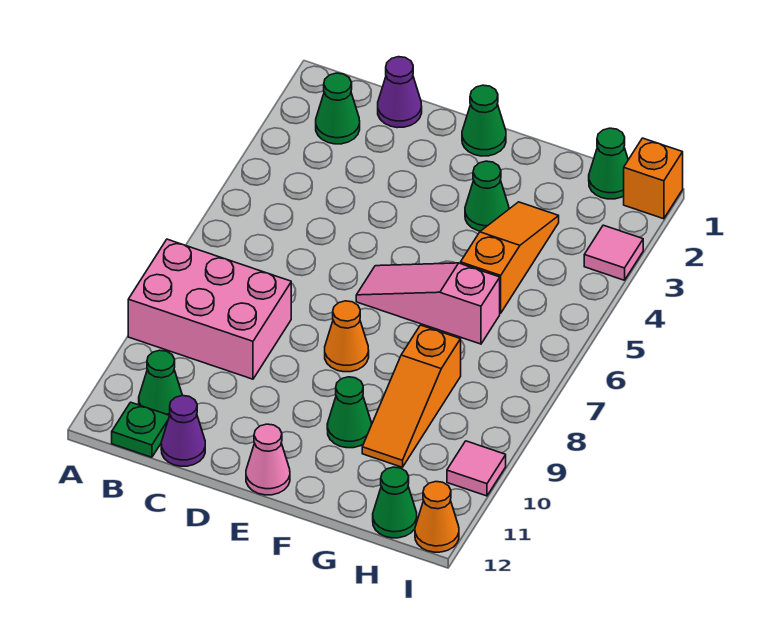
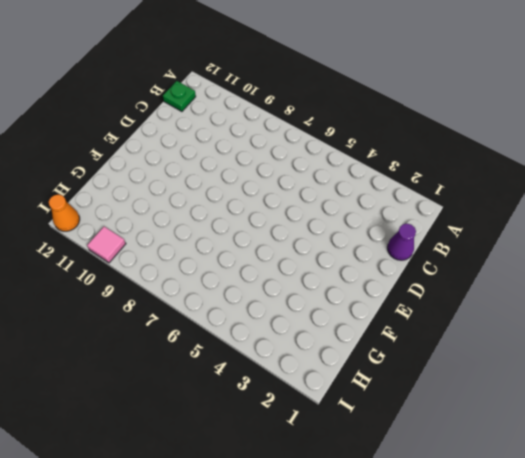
none -> pink brick A8:C9 level 1
none -> green cone B2 level 1
none -> green cone B11 level 1

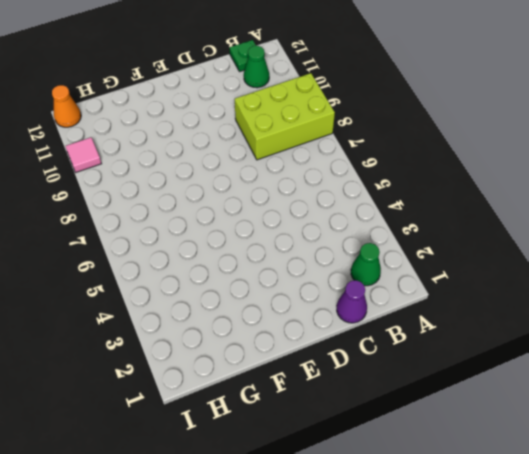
lime brick A8:C9 level 1 -> pink brick A8:C9 level 1
none -> purple cone C12 level 1
none -> green cone E1 level 1
none -> pink slope E6:G6 level 1 top G

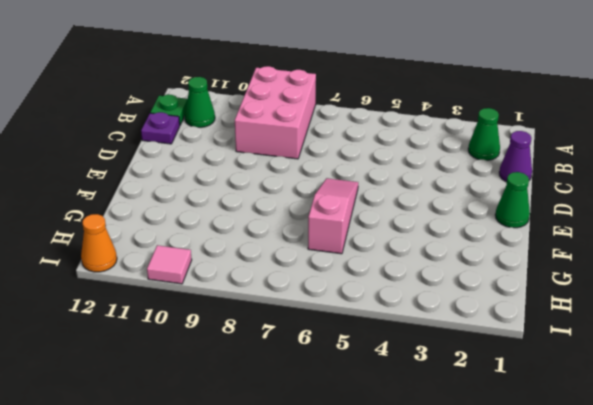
purple plate C12 level 1 -> purple cone C12 level 1
none -> orange cone E8 level 1
none -> pink cone E12 level 1
none -> green cone F3 level 1

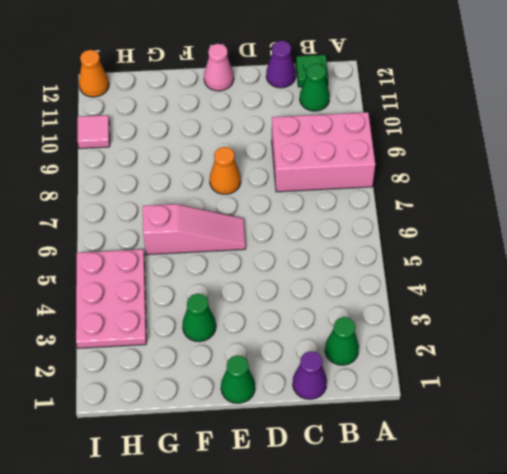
pink plate H3:I5 level 1 -> pink tile I3 level 1
none -> green cone F10 level 1
none -> orange slope G3:G5 level 1 top 5
none -> orange slope G8:G10 level 1 top 8

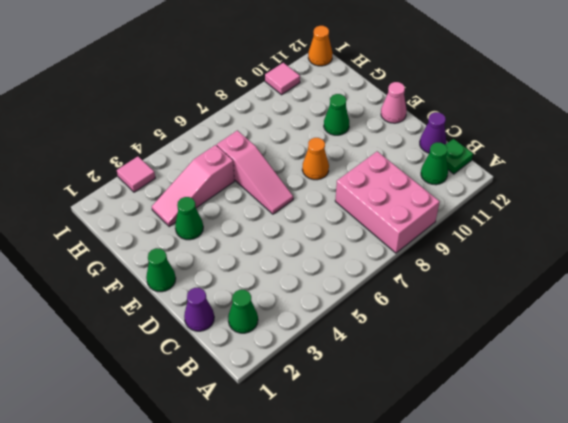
pink slope G3:G5 level 1 top 5 -> orange slope G3:G5 level 1 top 5
none -> orange slope G8:G10 level 1 top 8
none -> green cone H1 level 1
none -> green cone H12 level 1

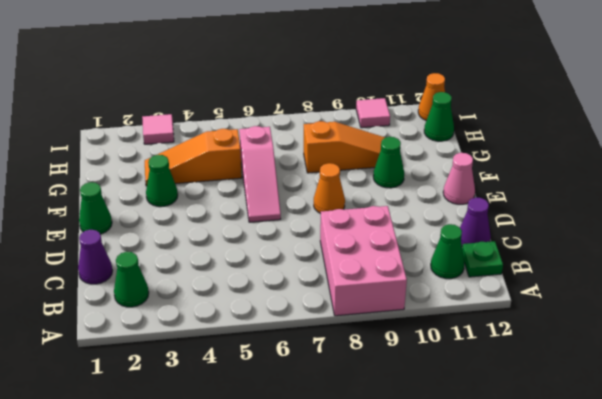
none -> green cone H1 level 1
none -> orange brick I1 level 1

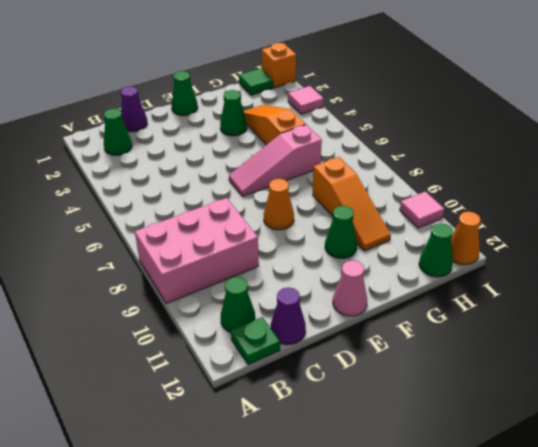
green tile H1 level 1 -> green cone H1 level 1

